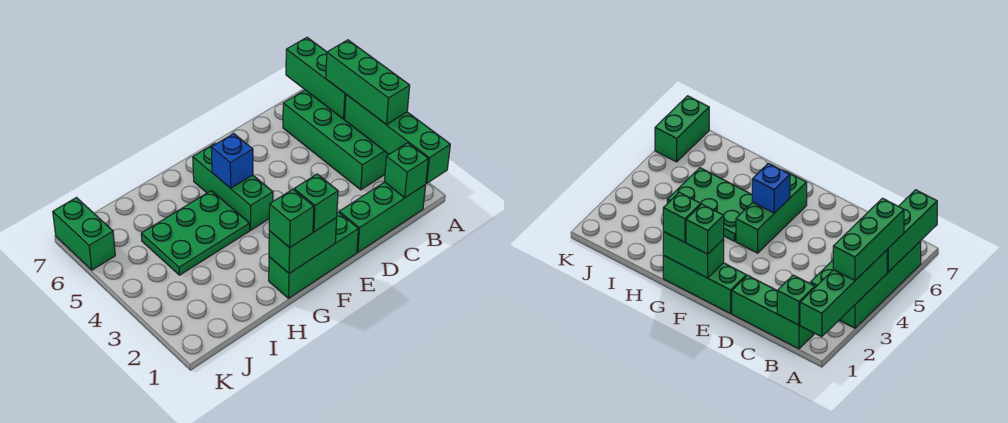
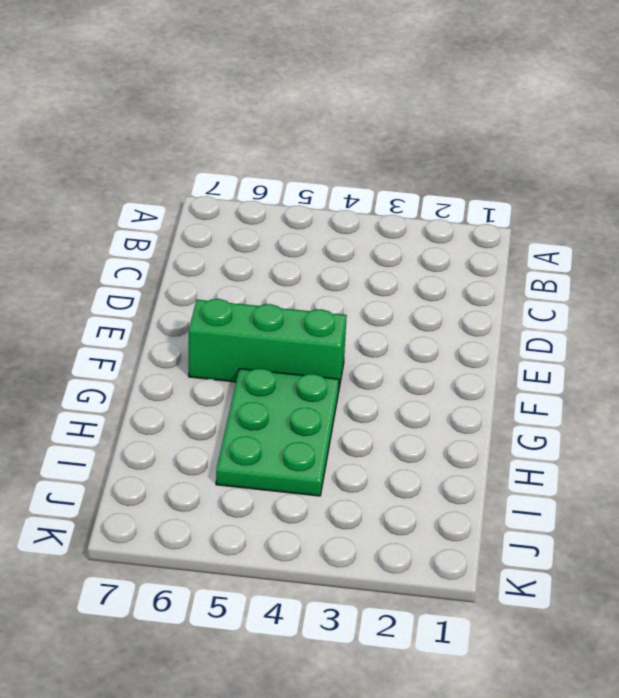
none -> green brick A3:B6 level 1
none -> green brick B1:D1 level 1
none -> green brick E1:G1 level 1

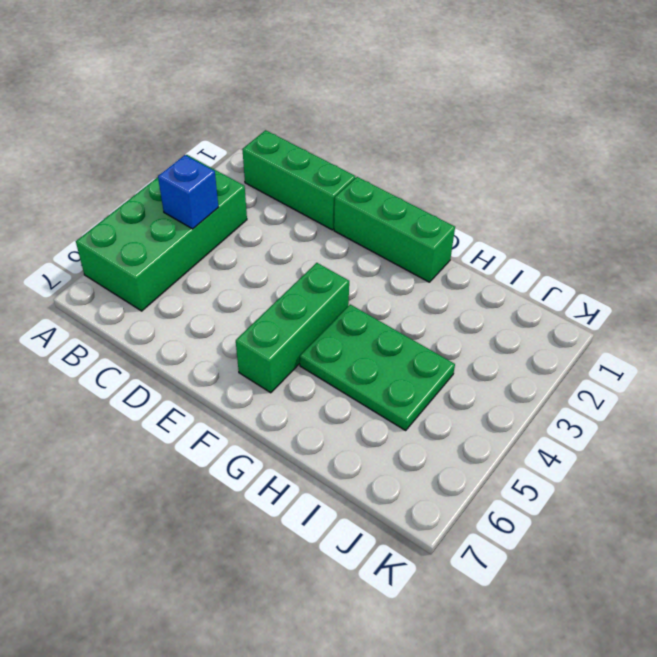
blue brick B4 level 2 -> blue brick F5 level 2
none -> green brick K6:K7 level 1
none -> green brick A1:A4 level 2
none -> green brick A5:A7 level 2

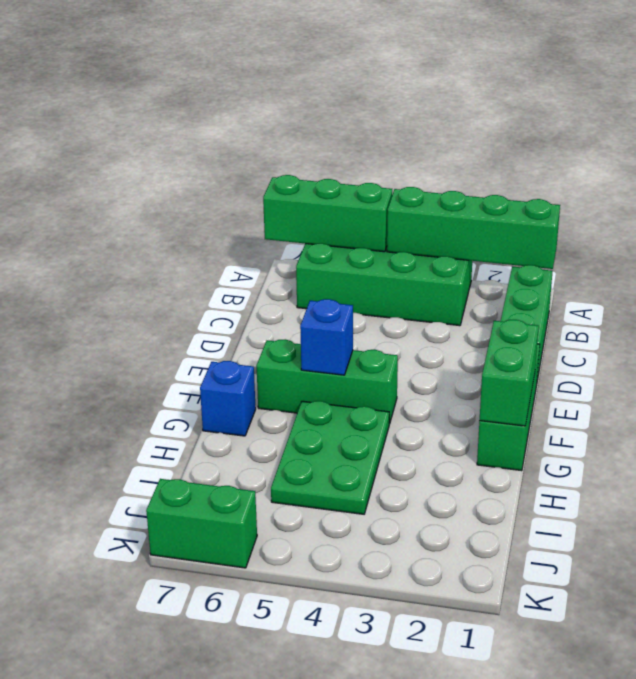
blue brick G7 level 1 -> none
none -> green brick B1 level 2
none -> green brick A3:A5 level 3
none -> green brick F1 level 3

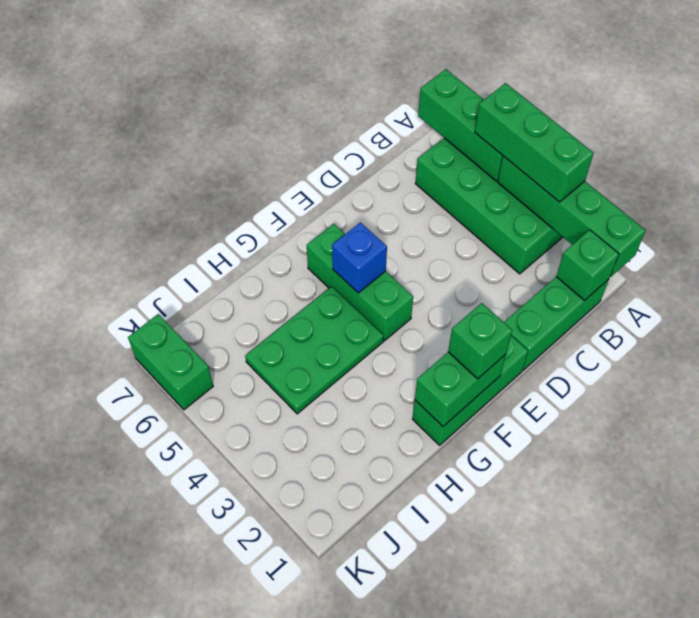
none -> green brick G1 level 3

